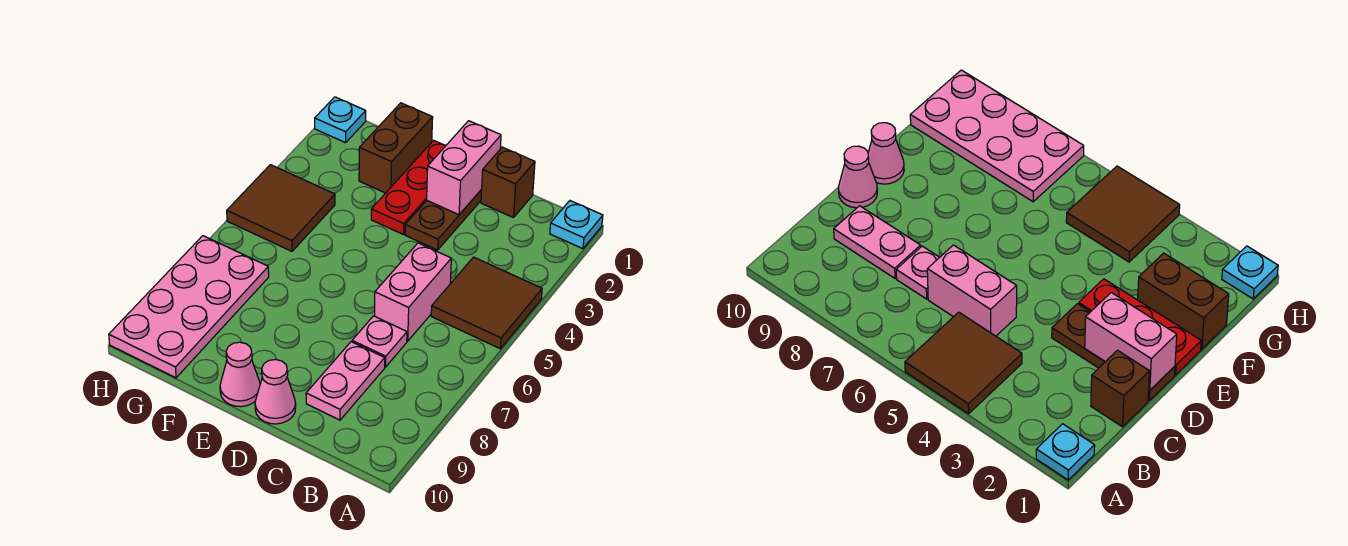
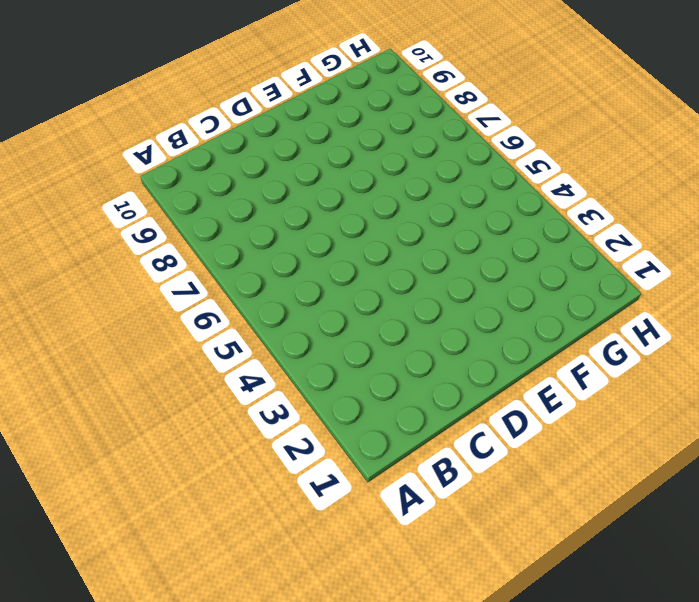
none -> cyan plate A1 level 1
none -> brown tile A4:B5 level 1
none -> brown brick C1 level 1

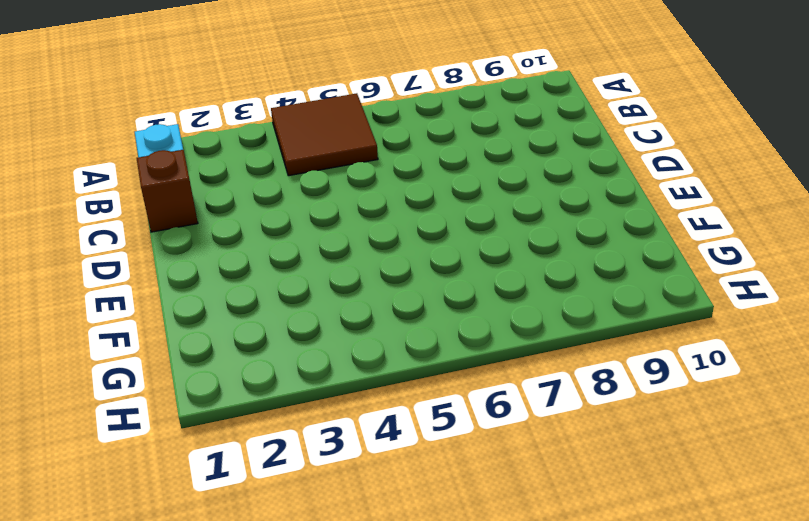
none -> pink brick C5:C6 level 1
none -> pink plate C7 level 1
none -> pink plate C8:C9 level 1

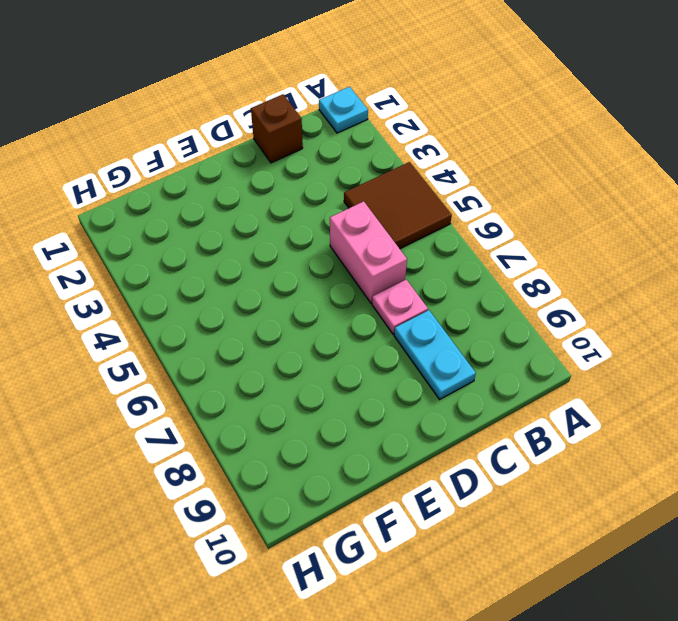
cyan plate C8:C9 level 1 -> pink plate C8:C9 level 1
none -> brown plate D1:D3 level 1
none -> pink cone D10 level 1
none -> red plate E1:E3 level 1

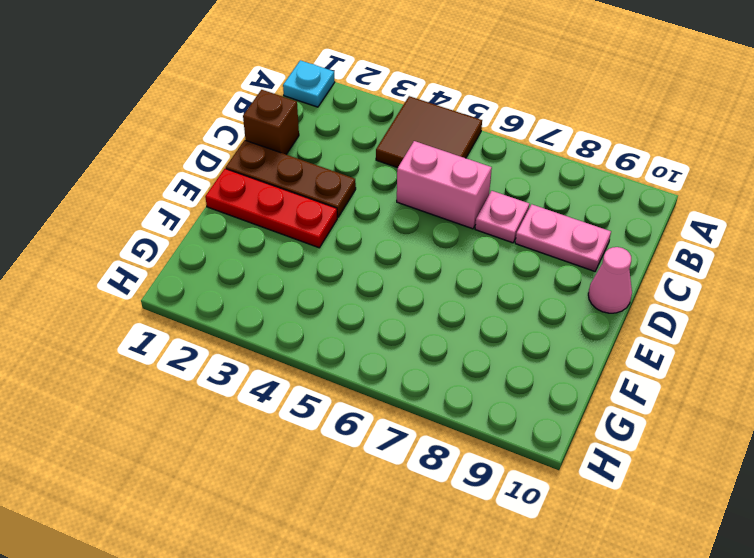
none -> pink cone E10 level 1
none -> brown brick F1:F2 level 1
none -> brown tile G4:H5 level 1

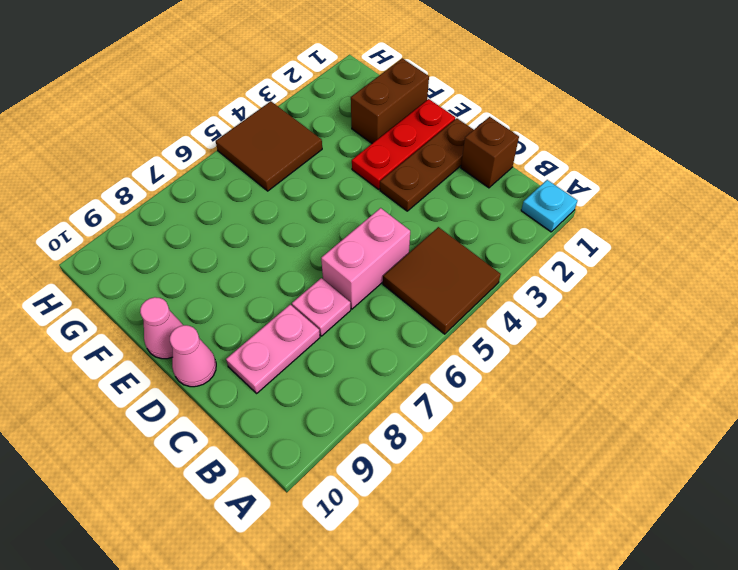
none -> pink plate G7:H10 level 1
none -> cyan plate H1 level 1
none -> pink brick D1:D2 level 2

